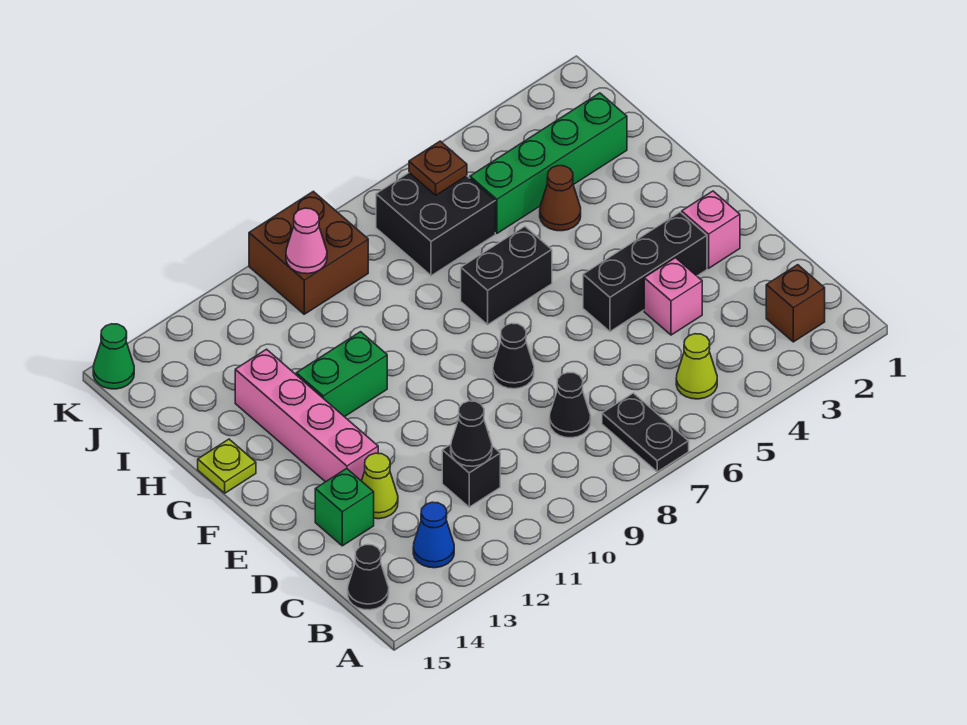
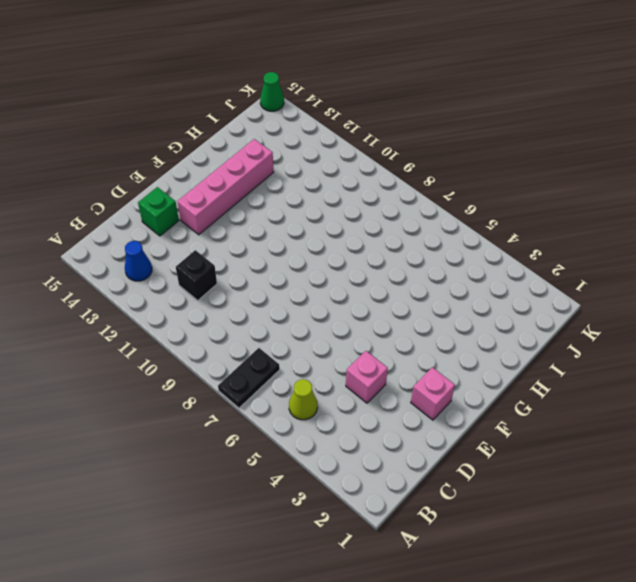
none -> brown brick B2 level 1
none -> black cone B15 level 1
none -> black cone C8 level 1

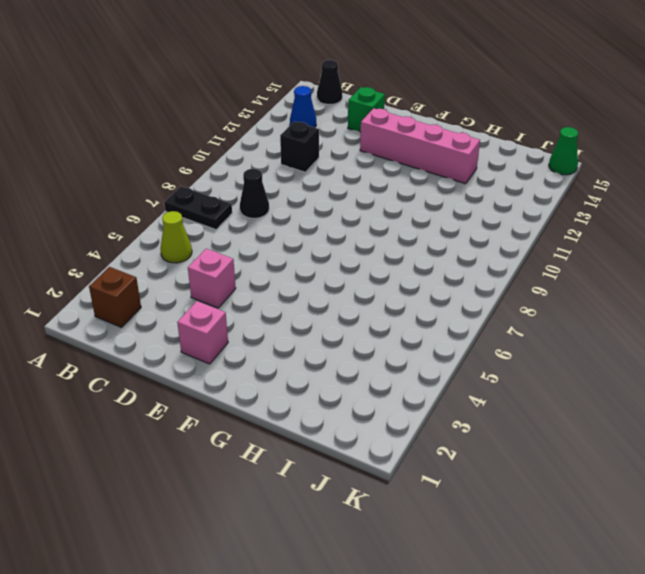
none -> lime cone D13 level 1
none -> black brick E3:E5 level 1
none -> black cone E8 level 1

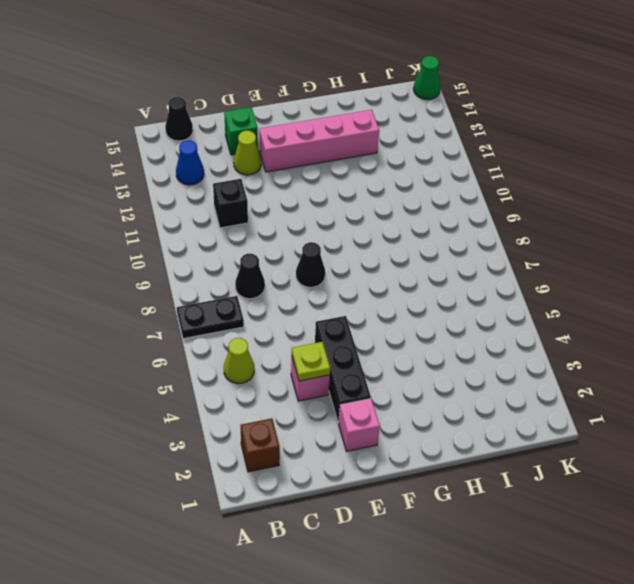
lime plate D4 level 2 -> lime plate G15 level 1
none -> black brick G6:G7 level 1
none -> green brick G11:G12 level 1
none -> brown cone H4 level 1

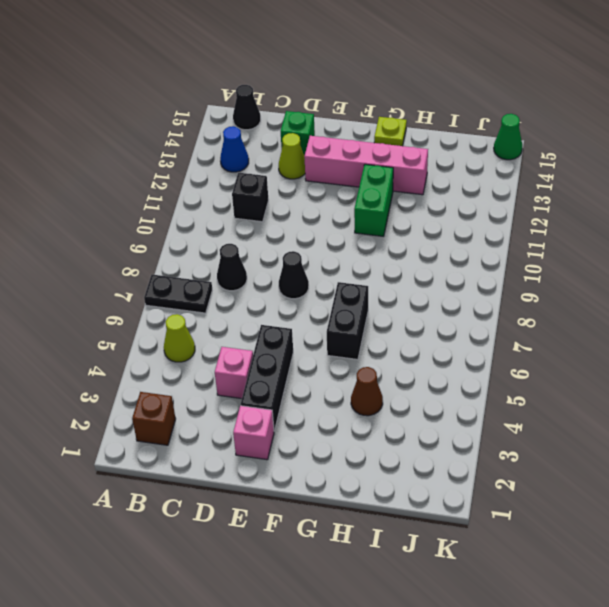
none -> green brick I2:I5 level 1
none -> black brick I6:J7 level 1
none -> brown brick J9:K10 level 1

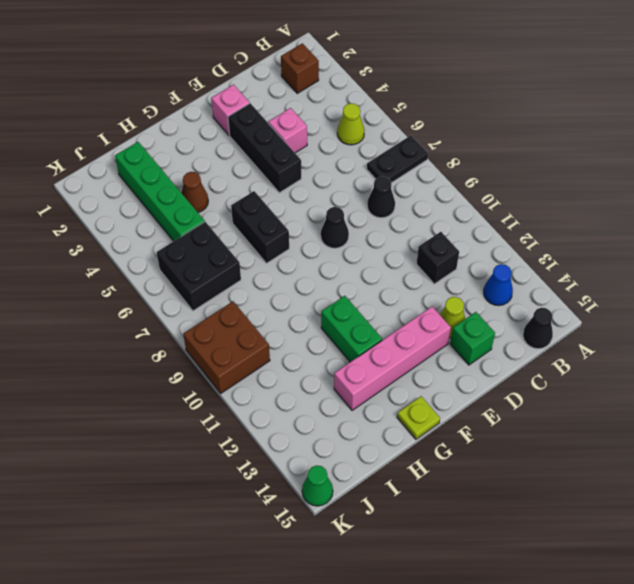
none -> black cone C11 level 2
none -> brown plate J6 level 2
none -> pink cone J10 level 2

